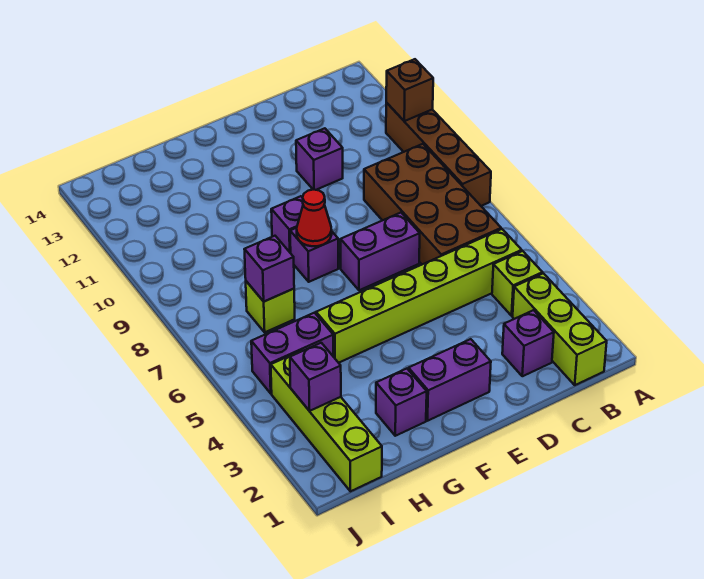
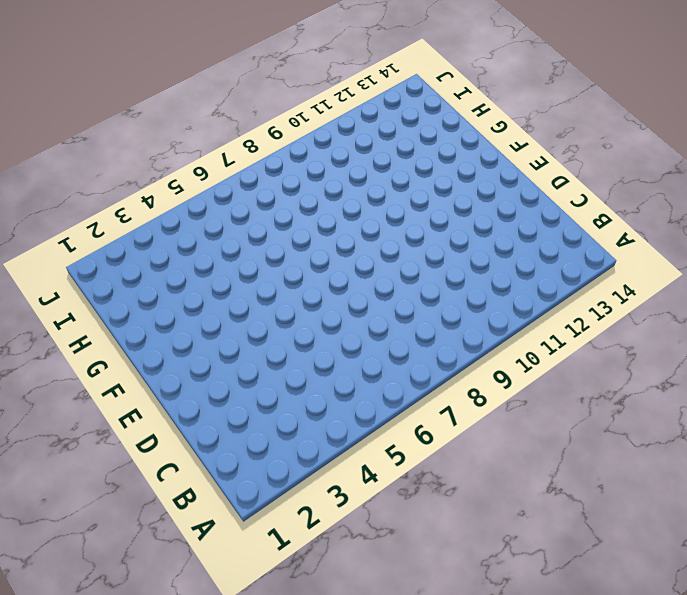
none -> brown brick A8:A11 level 1
none -> lime brick B1:B3 level 1
none -> lime brick B4 level 1

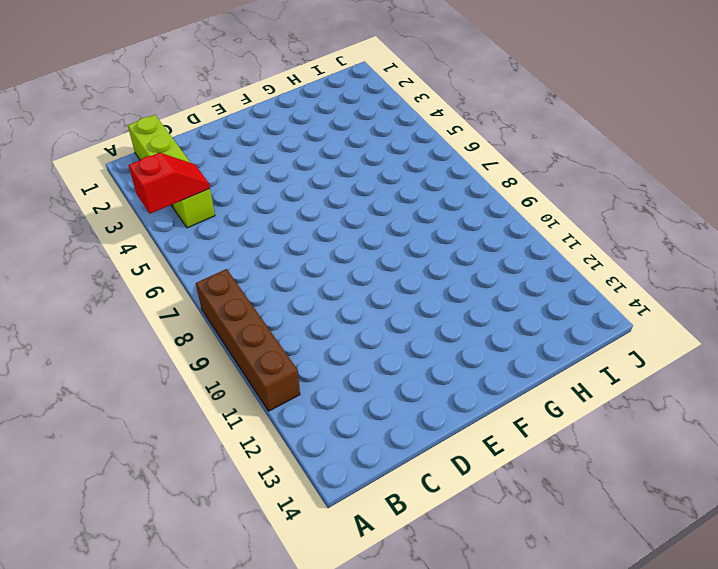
red slope A4:B4 level 2 top A -> none
none -> lime brick B5:G5 level 1
none -> brown brick B6:C9 level 1
none -> purple brick C2 level 1

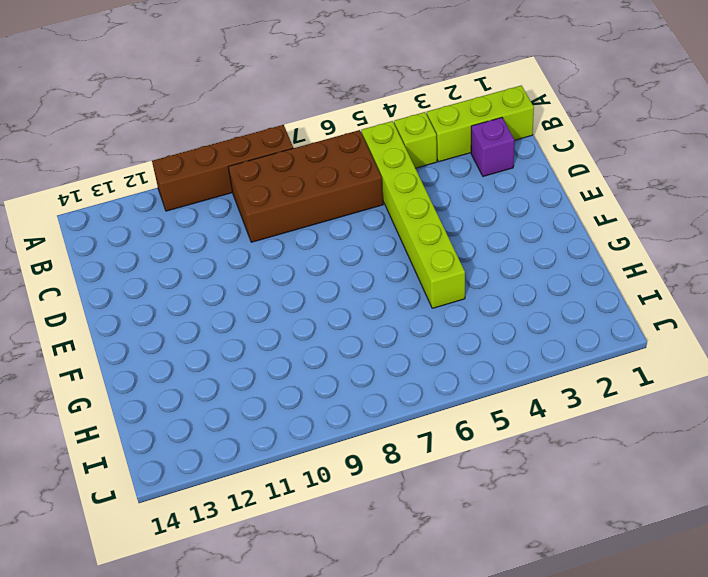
none -> purple brick D7:E7 level 1
none -> purple brick D11 level 1
none -> purple brick E2:F2 level 1

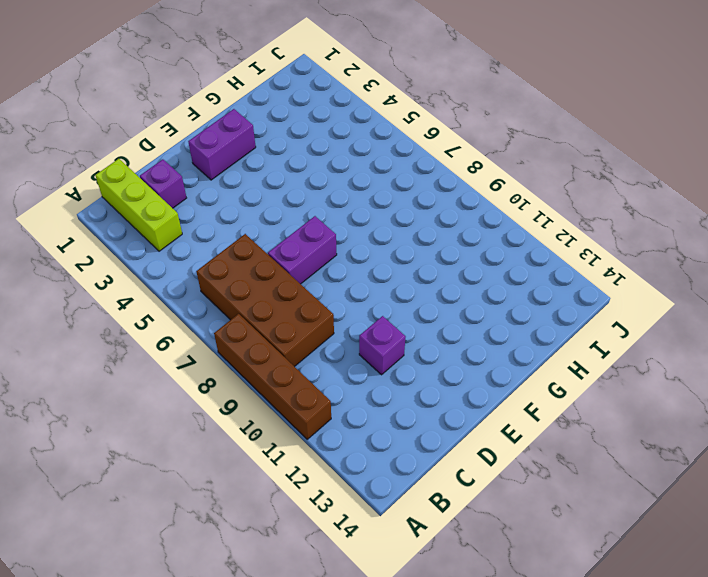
none -> lime brick B4 level 1
none -> lime brick B5:G5 level 1
none -> purple brick F8 level 1

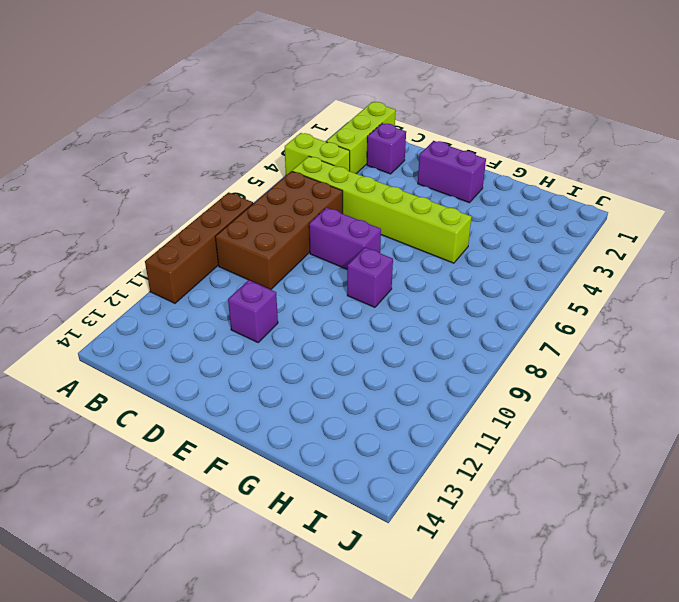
lime brick A4:B4 level 1 -> lime brick B4 level 1
none -> purple brick F9 level 1
none -> purple brick G2 level 1
none -> purple brick H5:I5 level 1

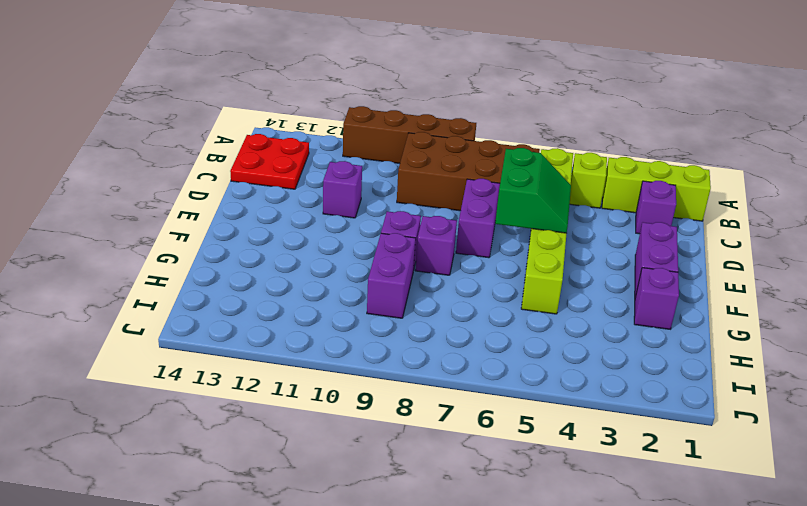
red plate B13:C14 level 1 -> none
green slope D5:E6 level 2 top 6 -> none
purple brick G9:H9 level 1 -> purple brick H5:I5 level 1
none -> lime brick H7 level 1
none -> lime brick I1:I4 level 1
none -> brown brick A11 level 2

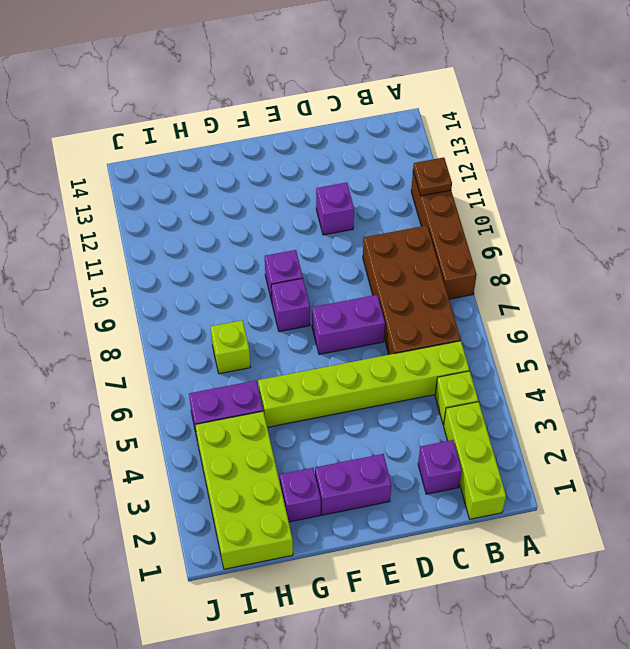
brown plate A11 level 2 -> brown brick A11 level 2
lime brick H1:I4 level 1 -> lime brick I1:I4 level 1
none -> red cone F8 level 2
none -> purple brick H7 level 2
none -> purple brick I3 level 2

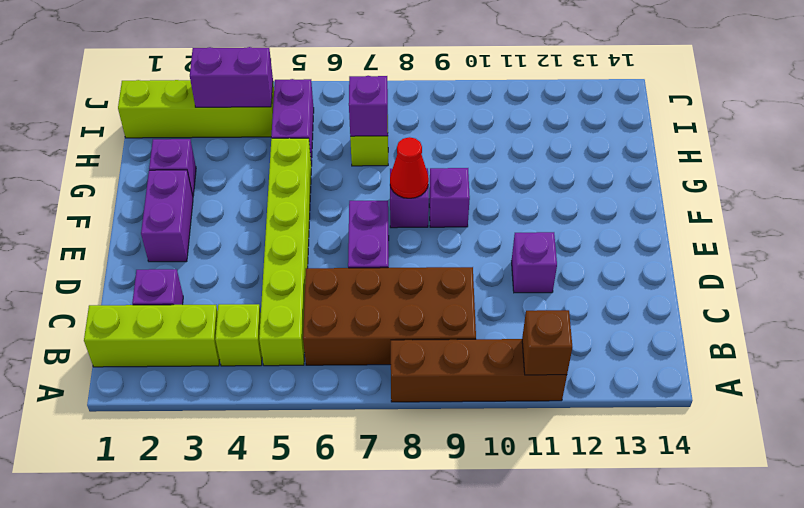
purple brick I3:I4 level 2 -> purple brick I3 level 2

